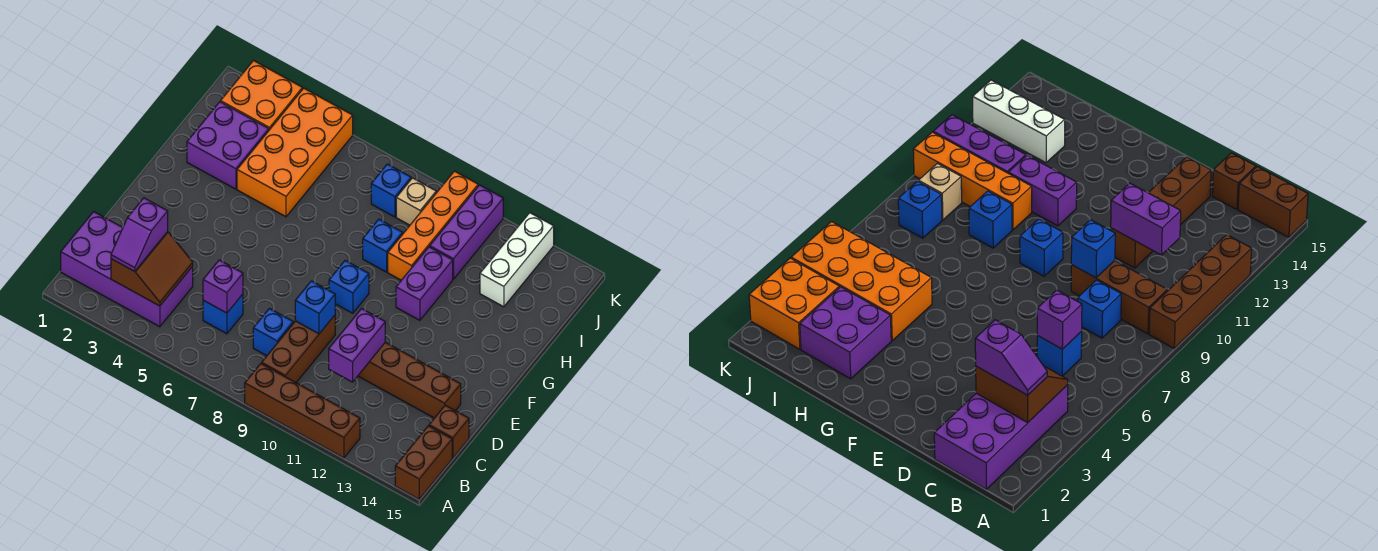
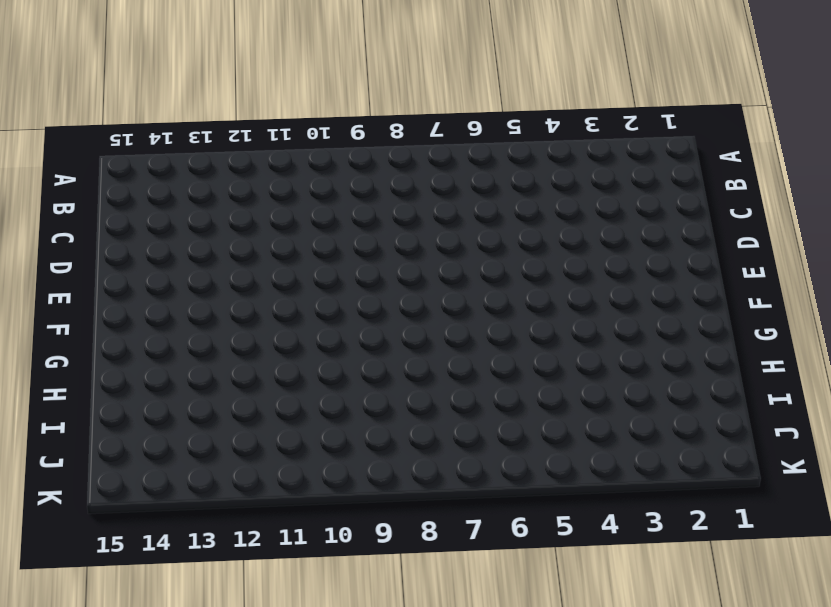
none -> brown brick A9:A12 level 1
none -> brown brick A15:B15 level 1
none -> purple brick B1:C4 level 1

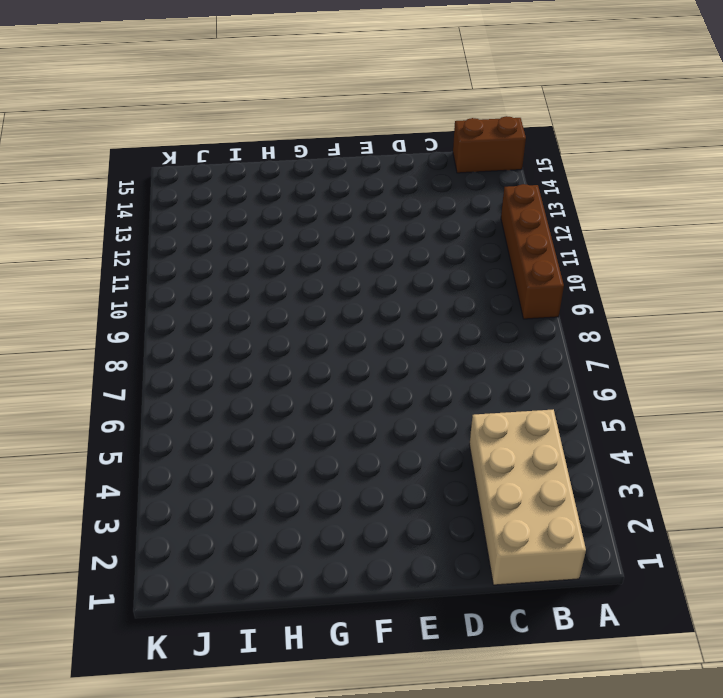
tan brick B1:C4 level 1 -> purple brick B1:C4 level 1
none -> brown brick B9:D9 level 1
none -> blue brick C6 level 1
none -> blue brick C8 level 1

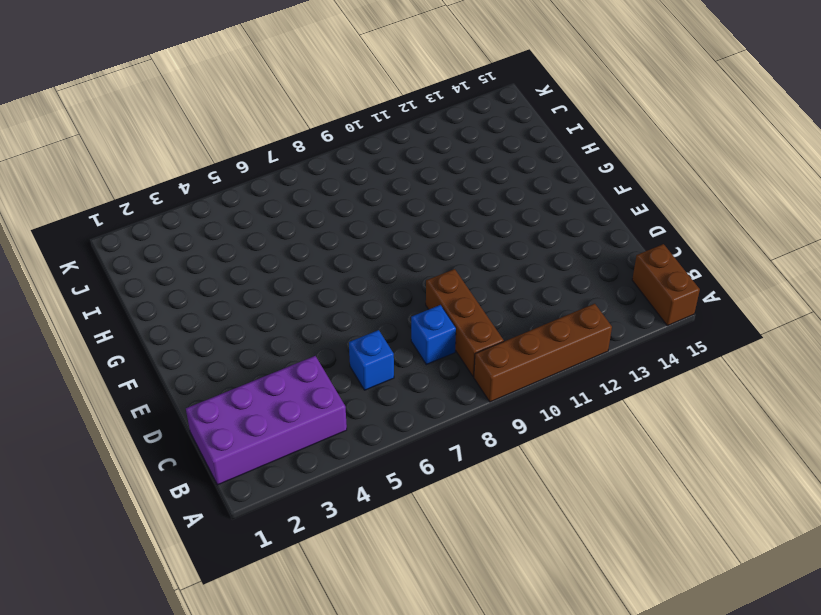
none -> brown brick C15 level 1
none -> brown brick D11:D14 level 1
none -> blue brick F9 level 1

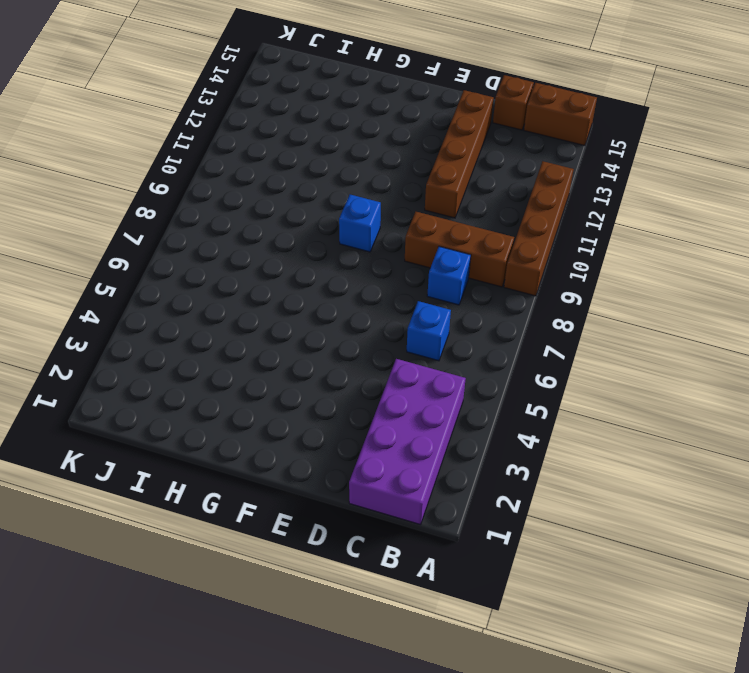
none -> purple brick G11:H11 level 1
none -> purple brick H2:I3 level 1
none -> orange brick H4:K5 level 1

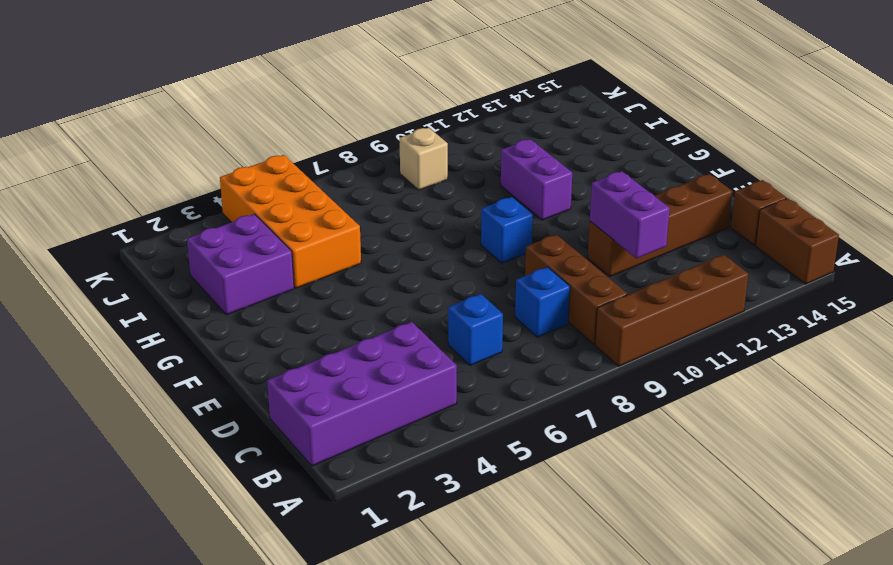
none -> blue brick H9 level 1
none -> orange brick H10:K10 level 1
none -> purple brick I11:K11 level 1

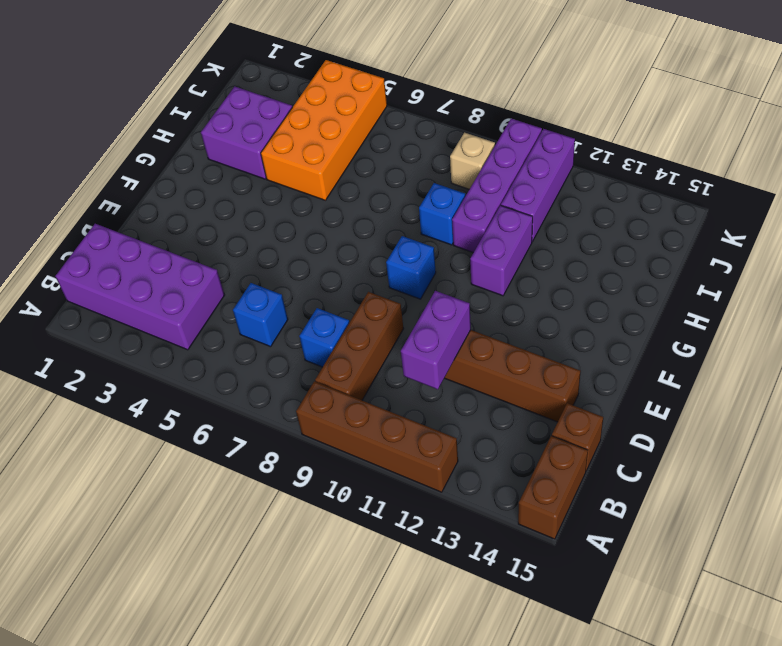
purple brick H10:K10 level 1 -> orange brick H10:K10 level 1
none -> white brick I13:K13 level 1
none -> orange brick J2:K3 level 1
none -> blue brick J8 level 1

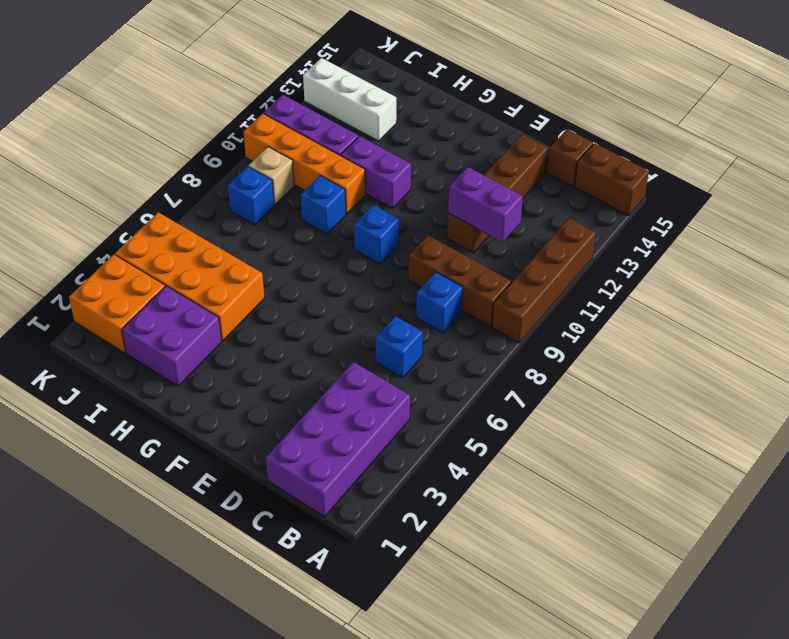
none -> brown slope B3:C4 level 2 top 3
none -> purple brick C6 level 2
none -> blue brick D9 level 2

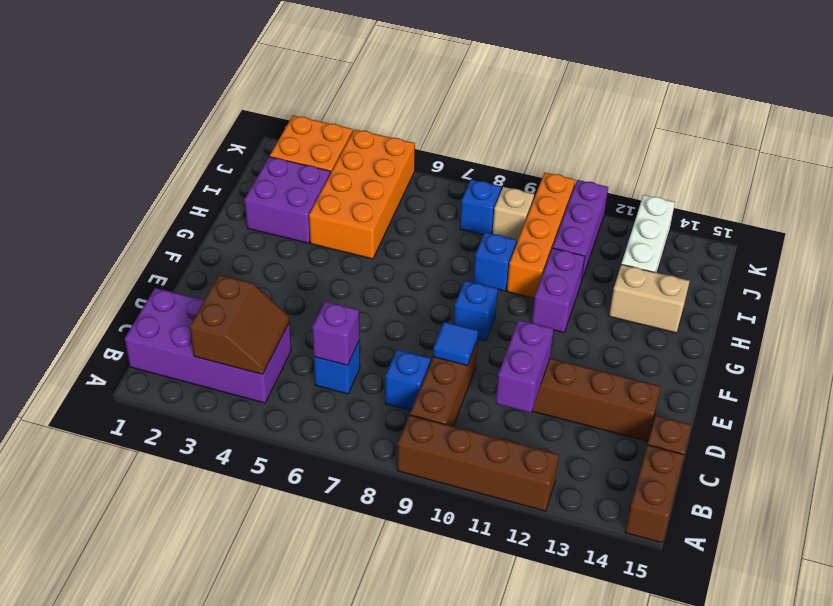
blue tile D9 level 2 -> blue brick D9 level 2
tan brick H13:H14 level 1 -> none
none -> purple slope B3:C3 level 3 top C

